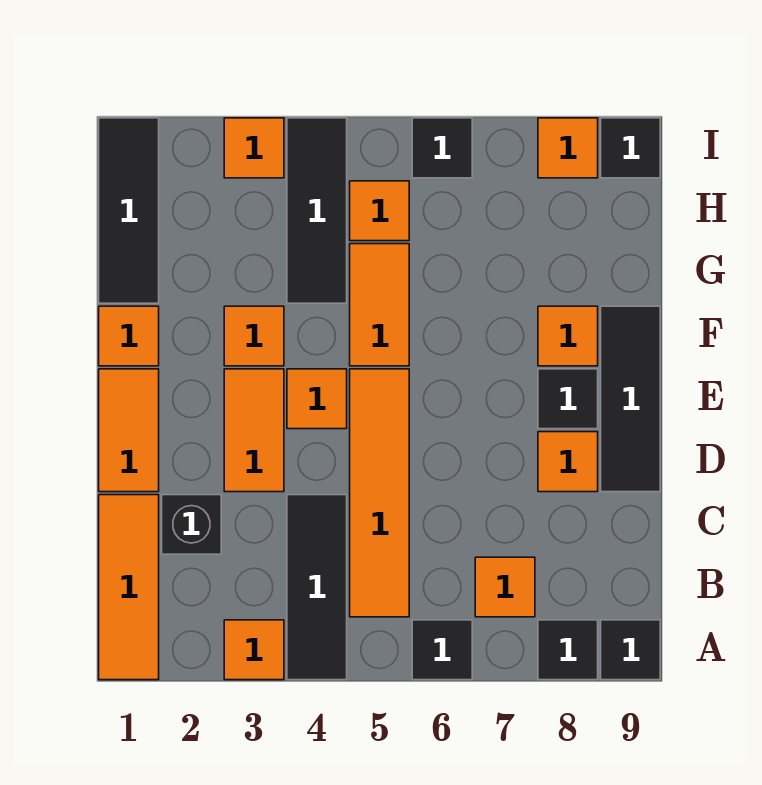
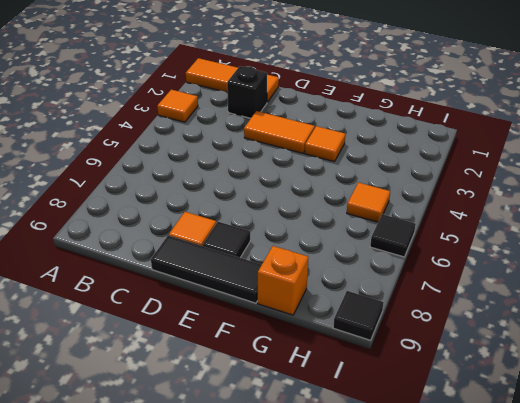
orange brick G9 level 1 -> none
none -> black tile A4:C4 level 1
none -> black tile A6 level 1
none -> black tile A8 level 1

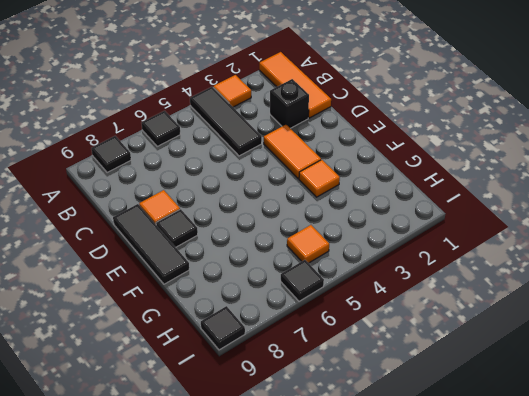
none -> black tile A9 level 1
none -> orange tile B5:E5 level 1
none -> orange tile B7 level 1

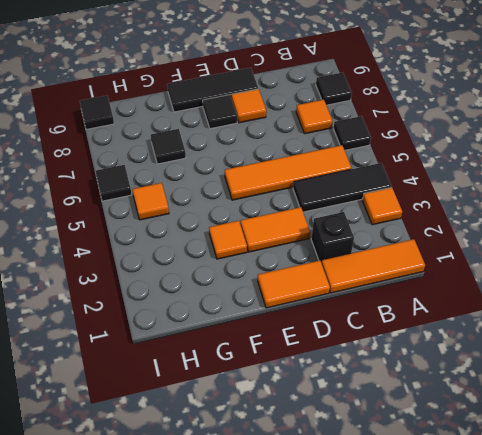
black tile G7 level 1 -> black tile A9 level 1
none -> orange tile E4 level 1
none -> orange tile F1 level 1
none -> orange tile F5:G5 level 1

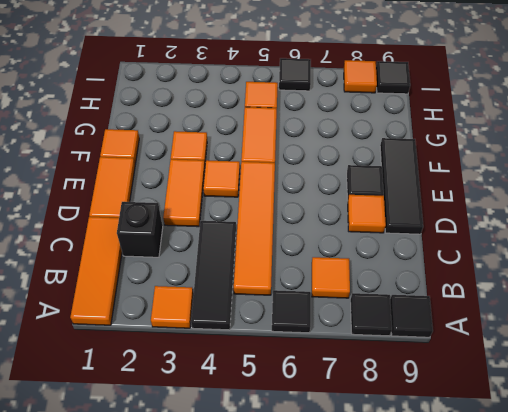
none -> orange tile F8 level 1
none -> black tile G1:I1 level 1
none -> black tile G4:I4 level 1

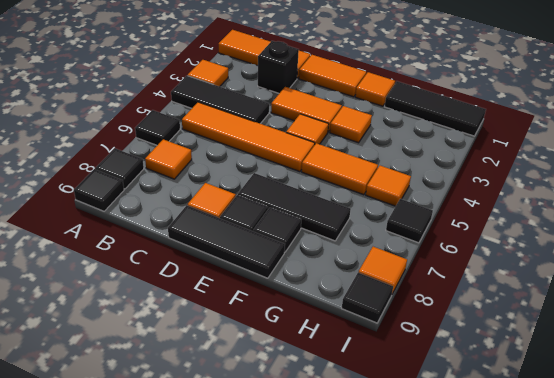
black tile E7:G7 level 1 -> black tile G4:I4 level 1
black tile F8 level 1 -> orange tile F8 level 1
none -> orange tile I3 level 1

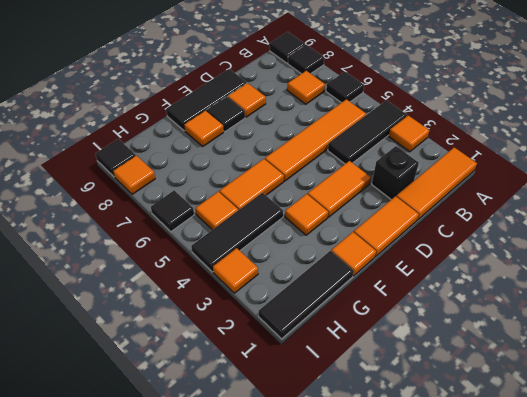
none -> orange tile E4 level 1

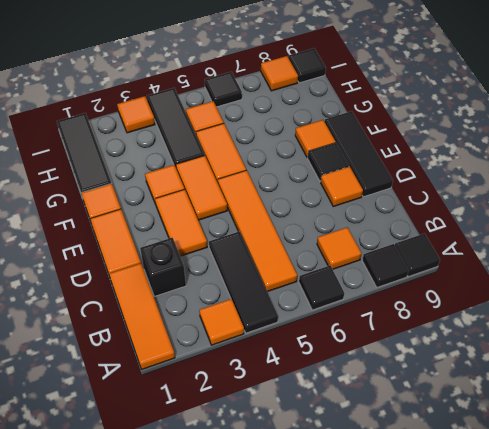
orange tile E4:F4 level 1 -> orange tile E4 level 1

